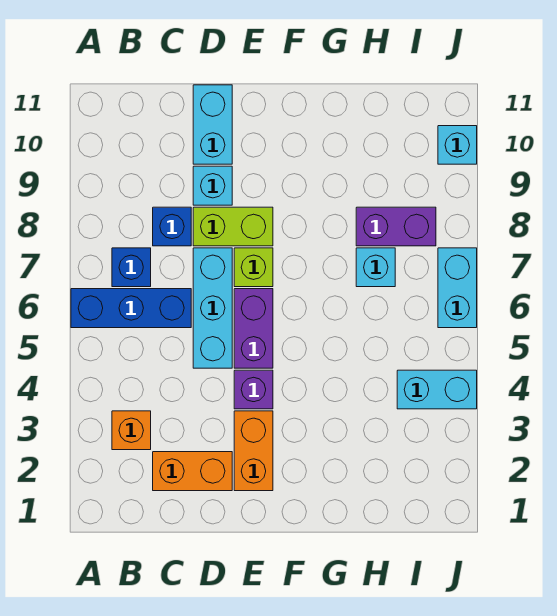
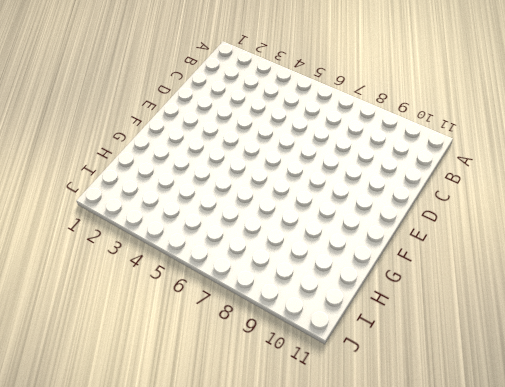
none -> blue brick A6:C6 level 1
none -> orange brick B3 level 1
none -> blue brick B7 level 1

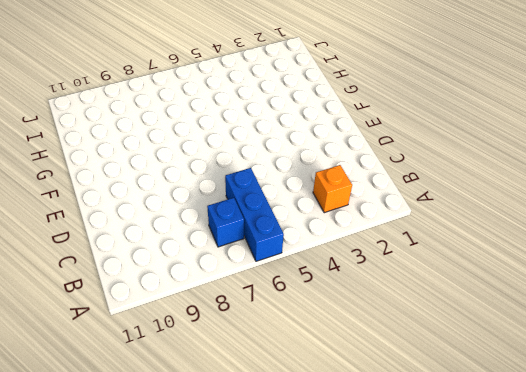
none -> orange brick C2:D2 level 1
none -> blue brick C8 level 1
none -> cyan brick D5:D7 level 1

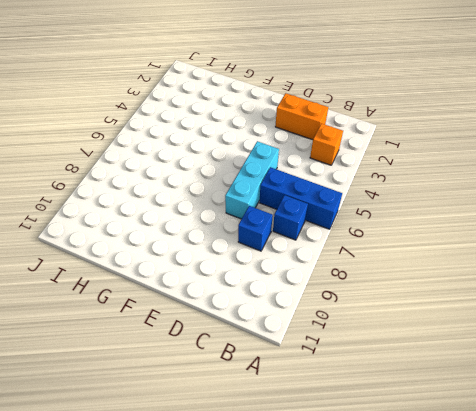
none -> lime brick D8:E8 level 1
none -> cyan brick D9 level 1
none -> cyan brick D10:D11 level 1

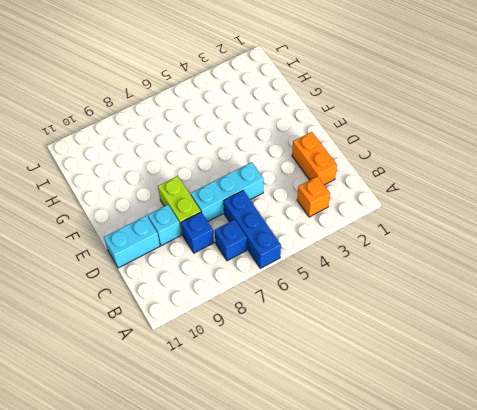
none -> orange brick E2:E3 level 1
none -> purple brick E4 level 1
none -> purple brick E5:E6 level 1

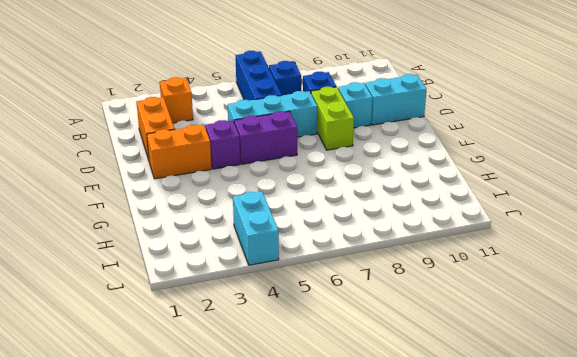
none -> lime brick E7 level 1
none -> cyan brick H7 level 1
none -> purple brick H8:I8 level 1

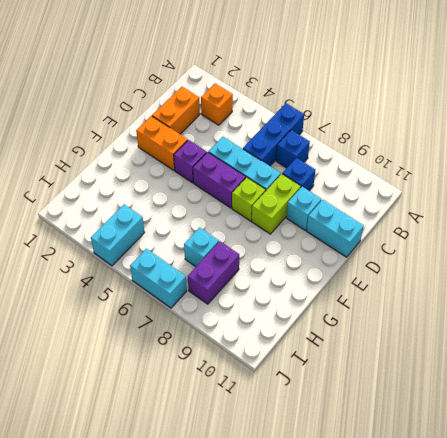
none -> cyan brick J10 level 1

